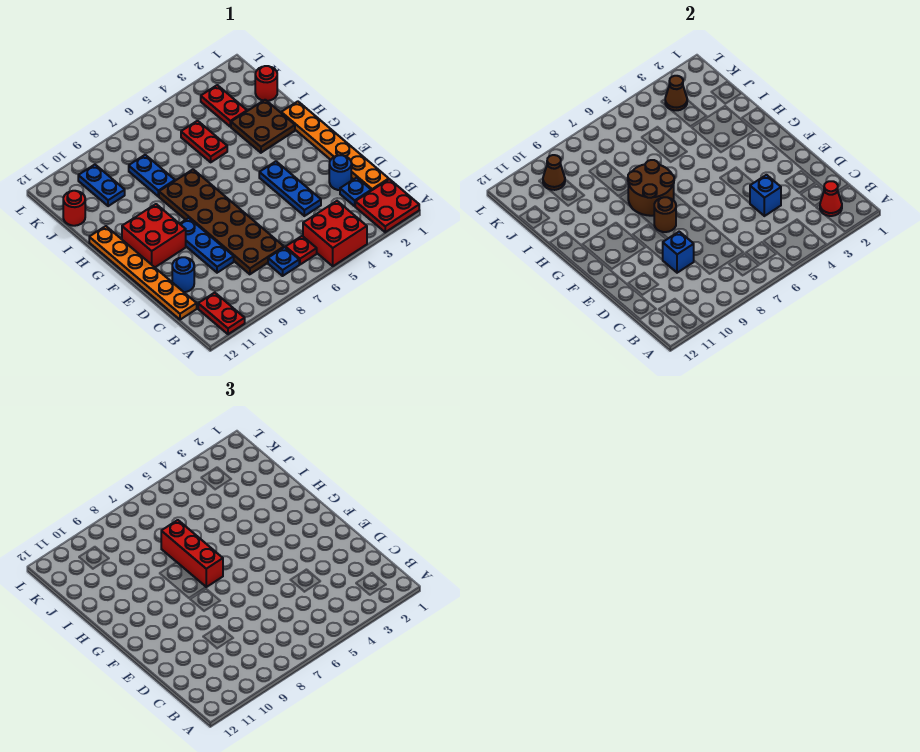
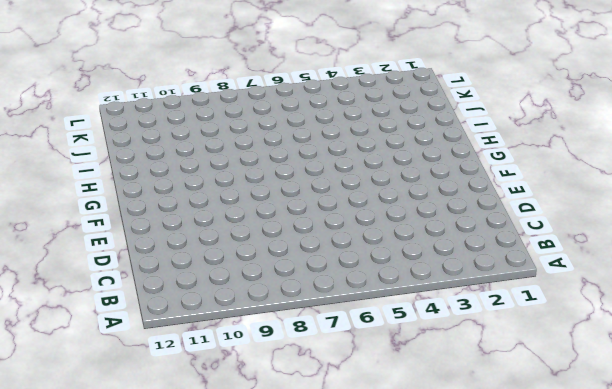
none -> red plate A1:B2 level 1
none -> red brick A4:B5 level 1
none -> red plate A11:B11 level 1

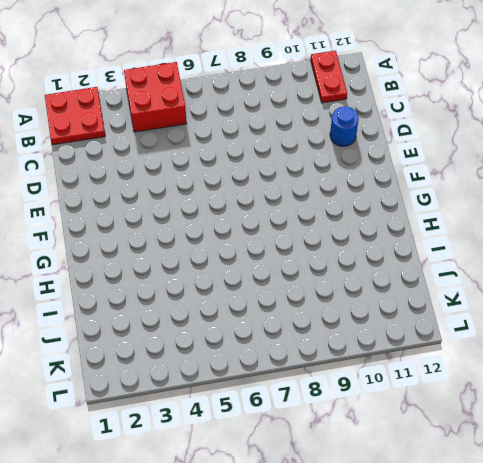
none -> red plate B6 level 1
none -> blue plate B7 level 1
none -> orange plate C1:H1 level 1

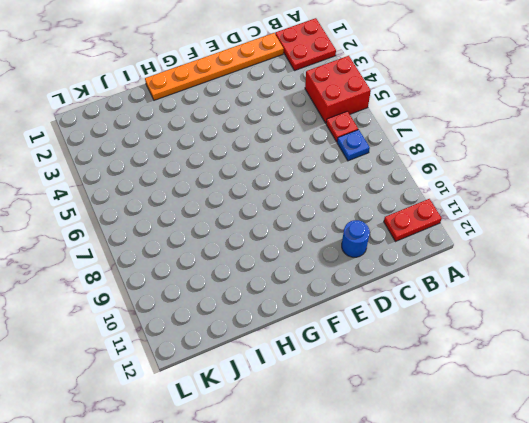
none -> blue plate C2 level 1
none -> brown plate C7:H8 level 1
none -> orange plate C12:H12 level 1

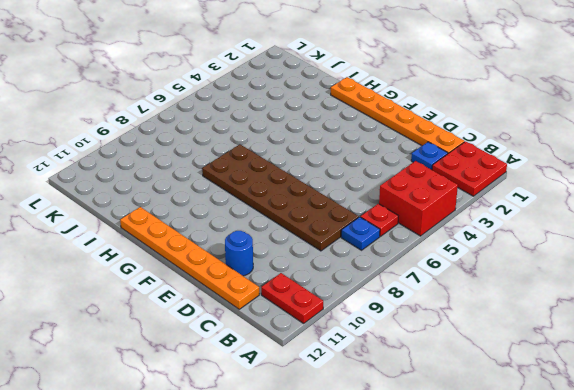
none -> blue round brick D2 level 1
none -> blue plate D4:F4 level 1
none -> blue plate D9:F9 level 1

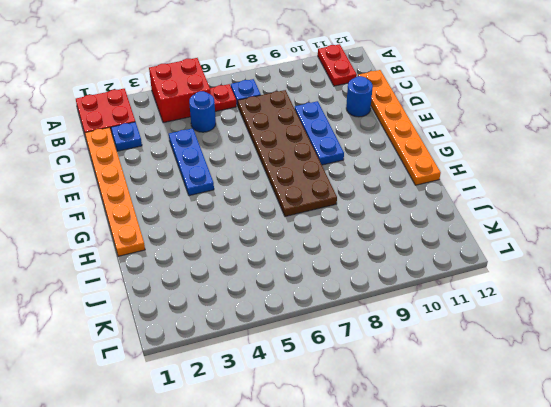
blue round brick C5 level 1 -> blue round brick D2 level 1
none -> red brick F10:G11 level 1
none -> brown plate H2:I3 level 1
none -> red plate I5:J5 level 1

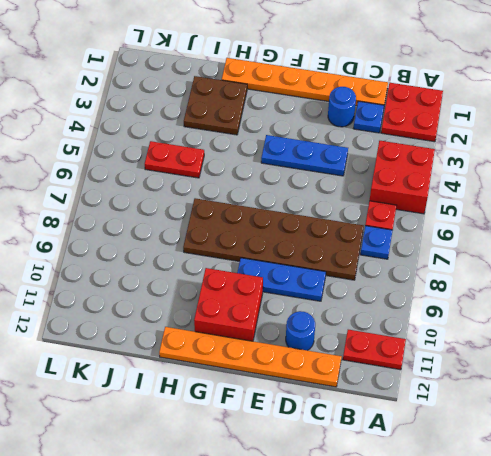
none -> blue plate I8:J8 level 1
none -> red round brick J1 level 1
none -> red plate J3:K3 level 1

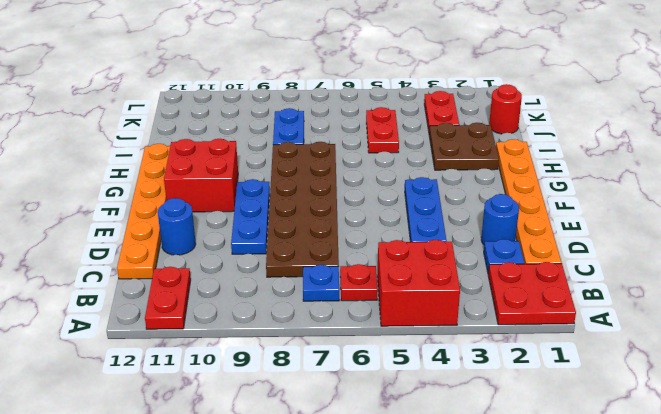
none -> blue plate J10:K10 level 1
none -> red round brick J12 level 1
none -> red cone B2 level 2

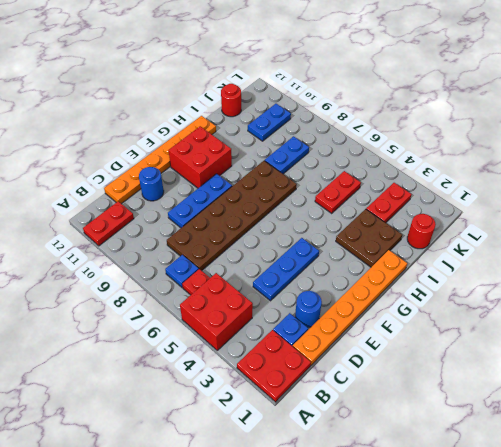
none -> red cone B2 level 2
none -> blue brick D4 level 2
none -> blue brick D9 level 2

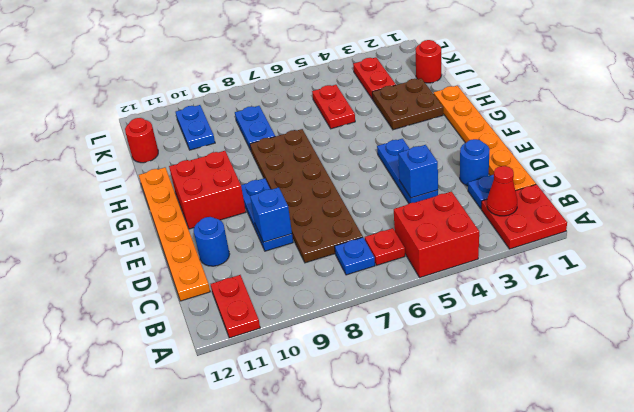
none -> brown round brick F8 level 2
none -> brown round brick G7:H8 level 2
none -> brown cone K3 level 2

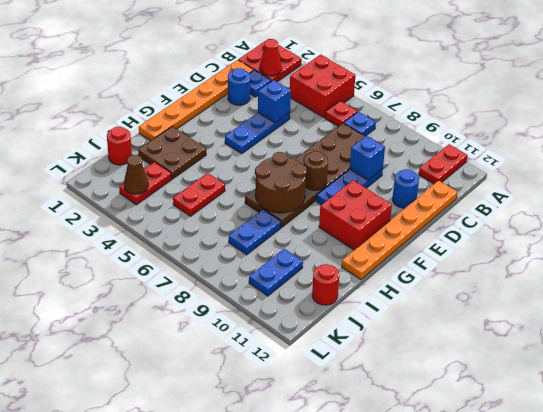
none -> brown cone K10 level 2
none -> red brick G7:I7 level 3

